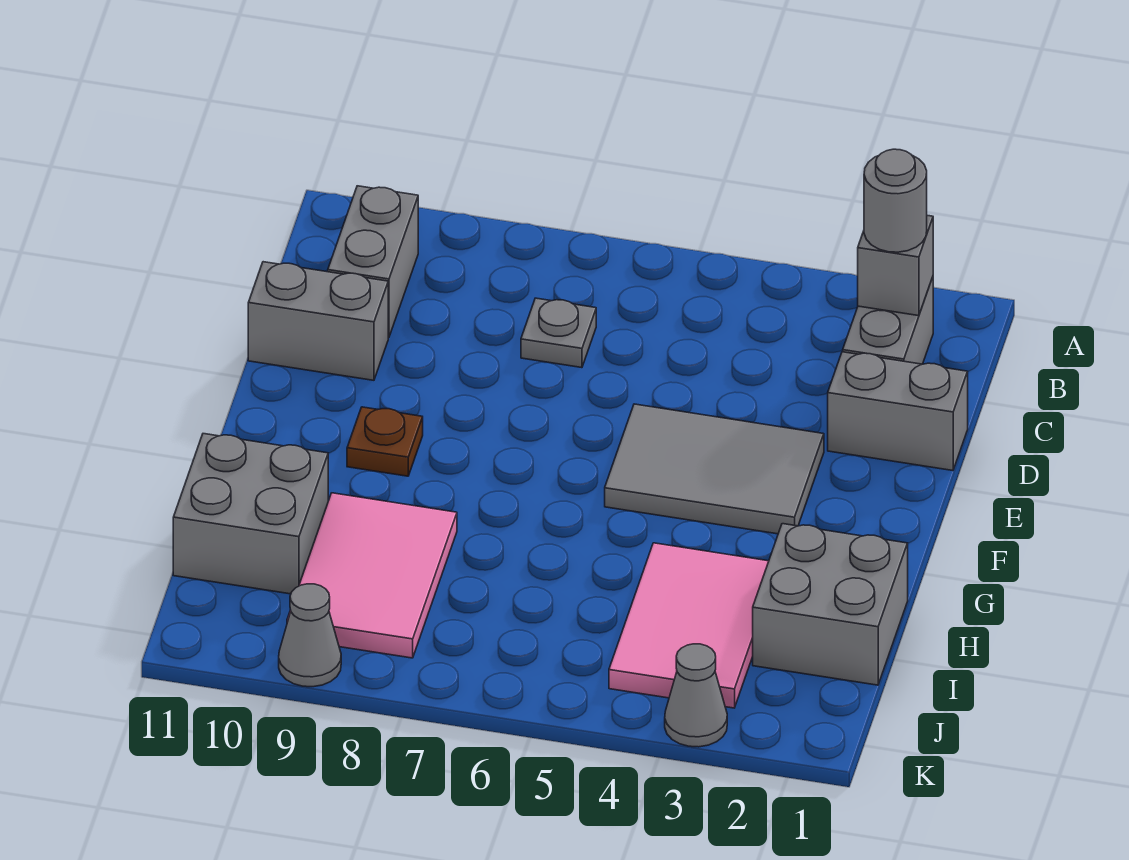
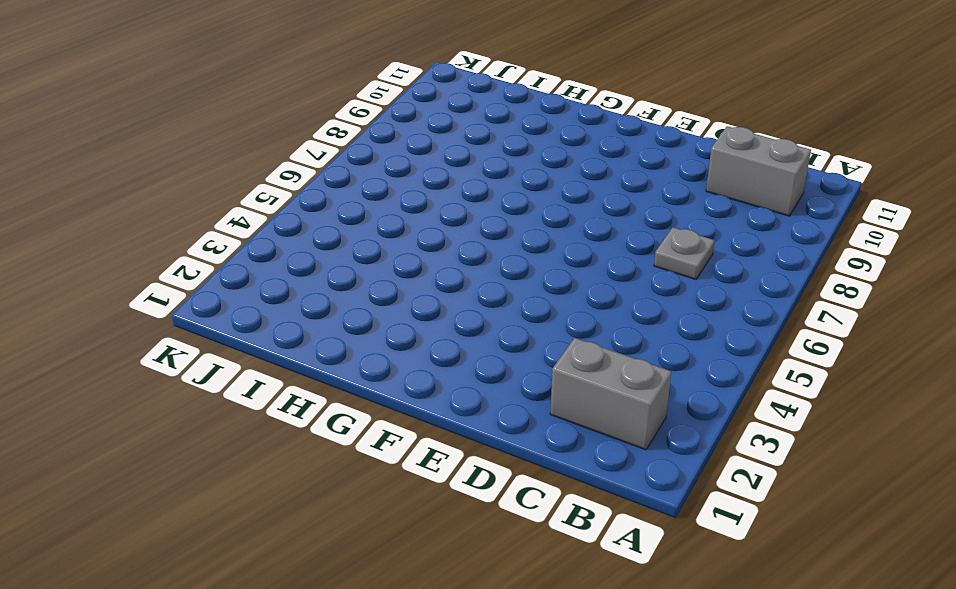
none -> grey brick D1:D2 level 1
none -> grey brick D10:D11 level 1
none -> grey tile E3:F5 level 1

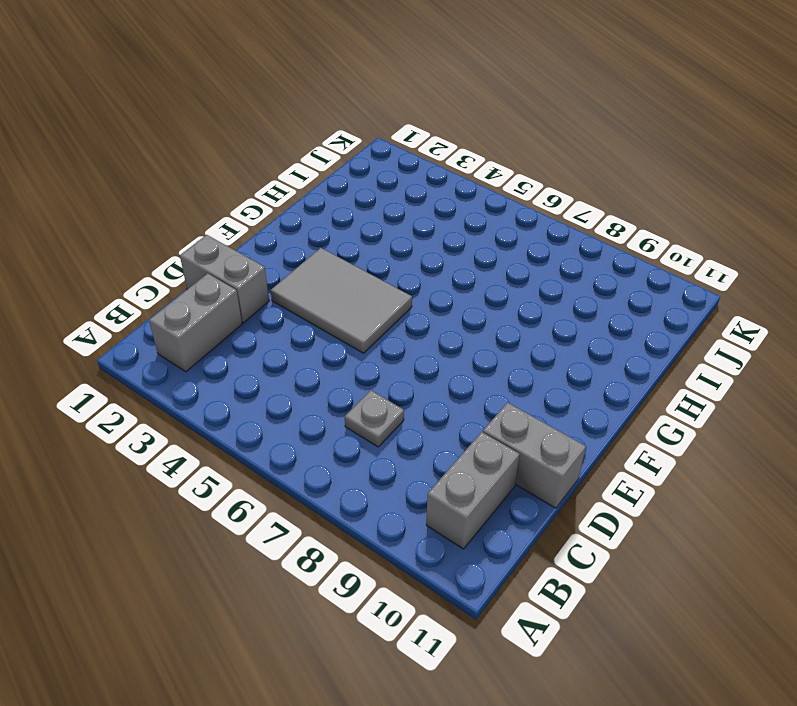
none -> brown plate F9 level 1
none -> grey brick H1:I2 level 1
none -> pink tile H3:J4 level 1

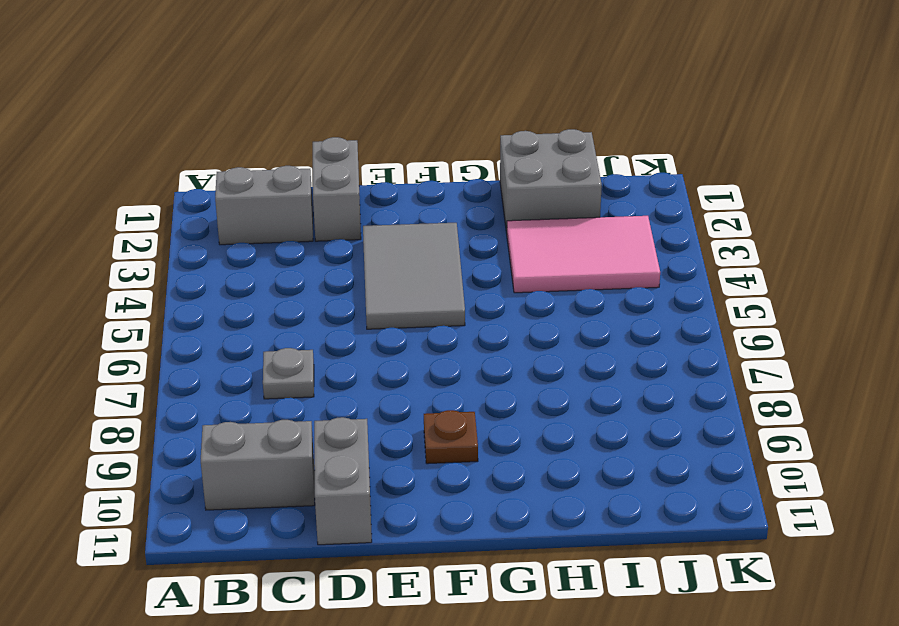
none -> pink tile H8:J9 level 1
none -> grey brick H10:I11 level 1
none -> grey cone K3 level 1

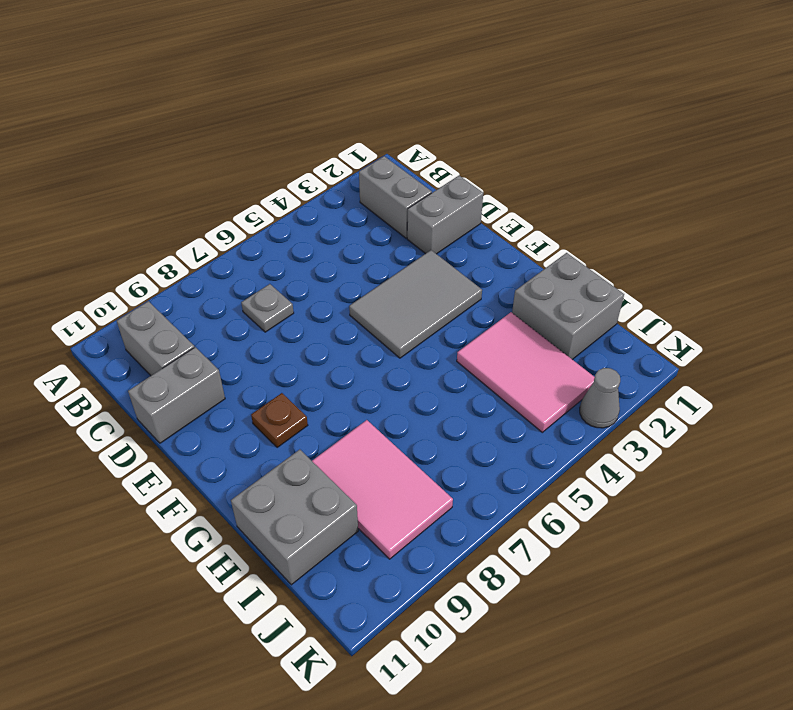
none -> grey cone K9 level 1
none -> grey brick B2 level 2
none -> grey round brick B2 level 3

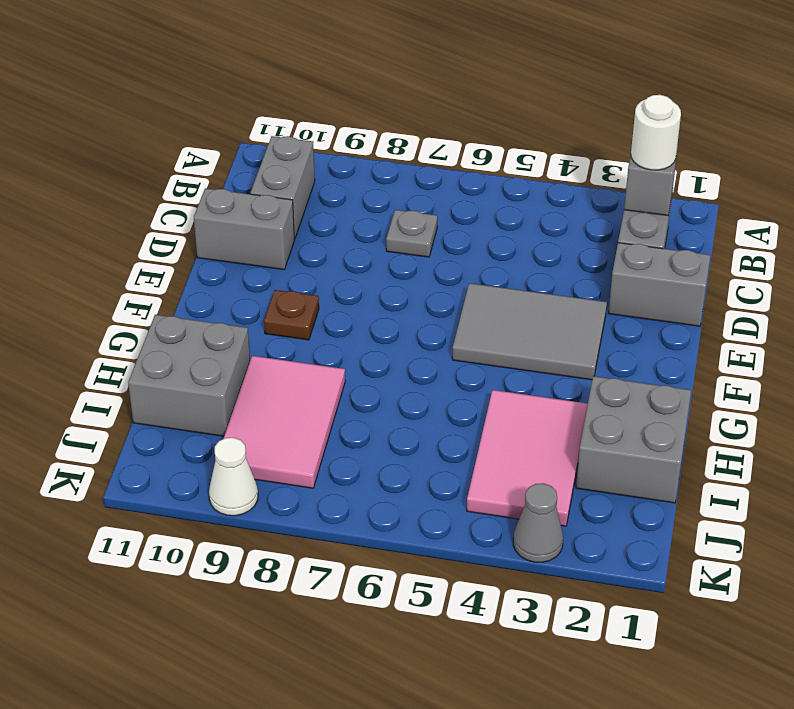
white round brick B2 level 3 -> grey round brick B2 level 3
white cone K9 level 1 -> grey cone K9 level 1

